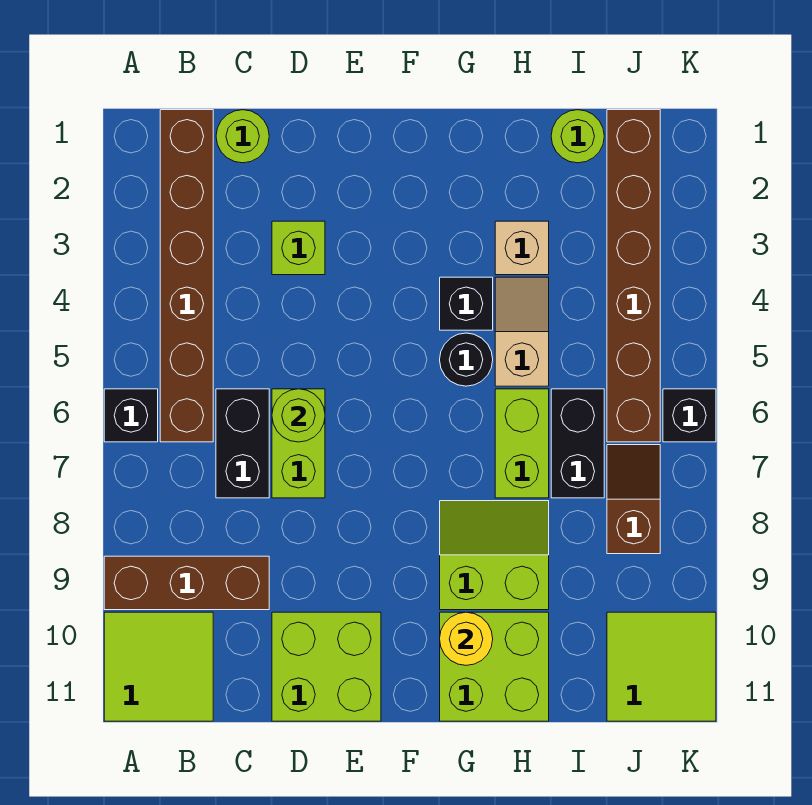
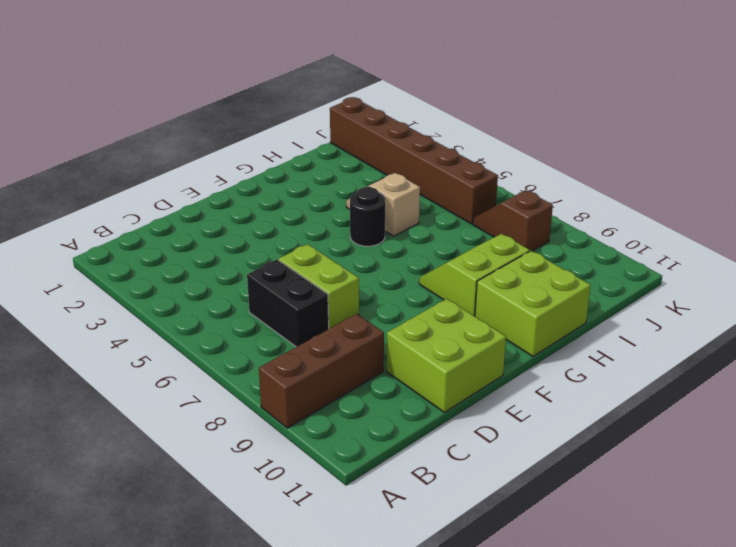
none -> black brick A6 level 1
none -> lime tile A10:B11 level 1
none -> brown brick B1:B6 level 1

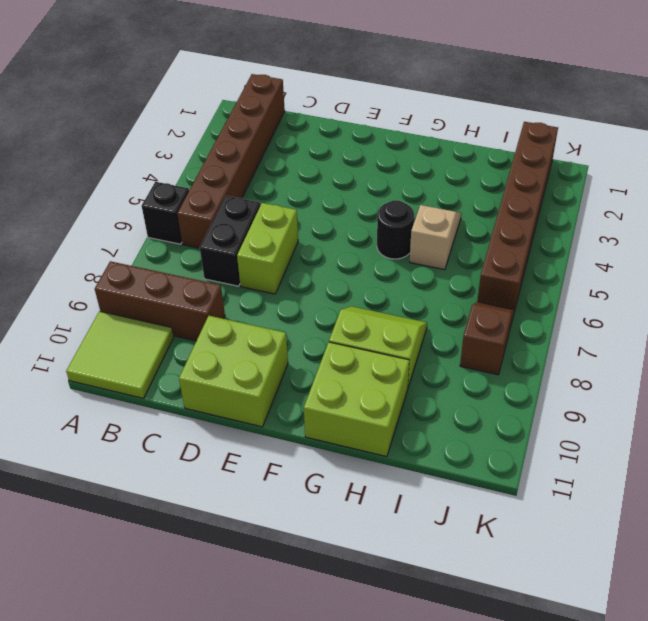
none -> lime round brick C1 level 1
none -> lime brick D3 level 1
none -> black brick G4 level 1

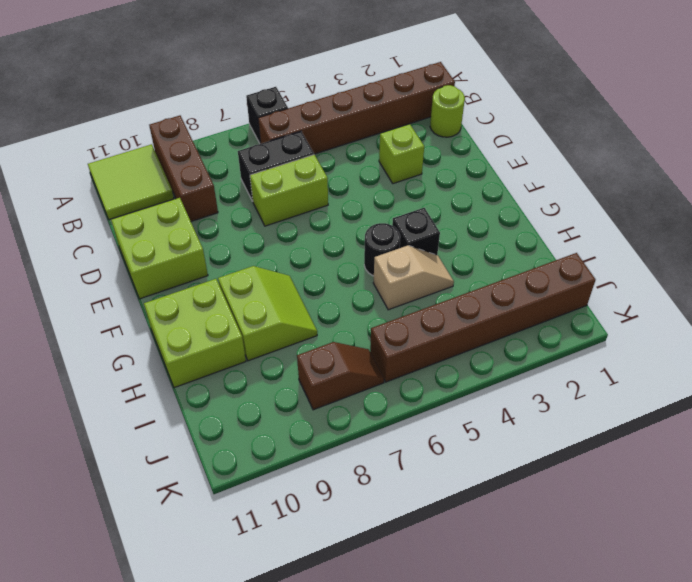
none -> tan brick H3 level 1
none -> lime brick H6:H7 level 1
none -> lime round brick I1 level 1

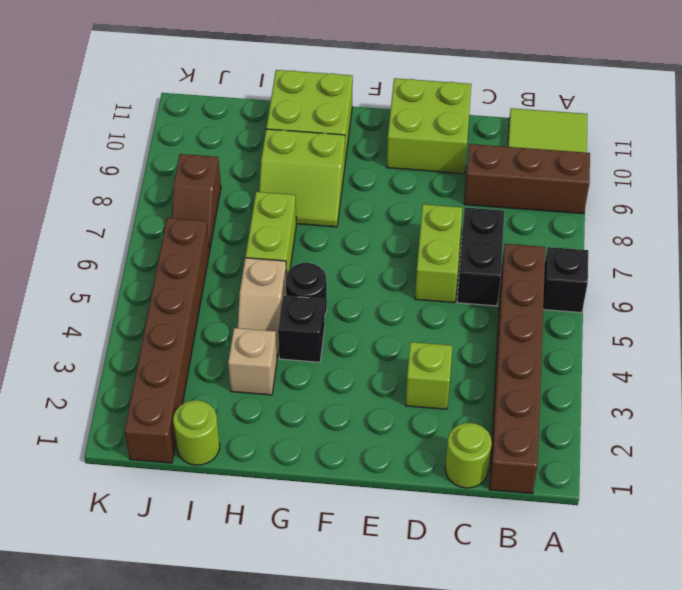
none -> black brick I6:I7 level 1
none -> lime tile J10:K11 level 1
none -> black brick K6 level 1

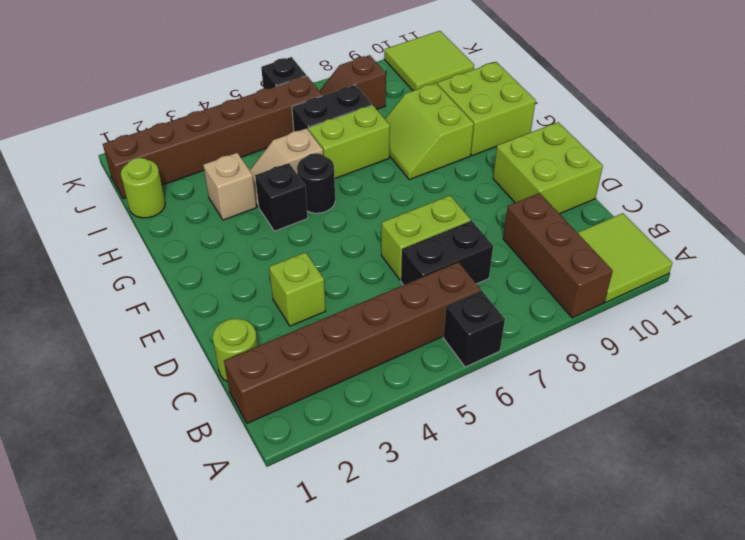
none -> lime round brick D6 level 2
none -> yellow round brick G10 level 2

